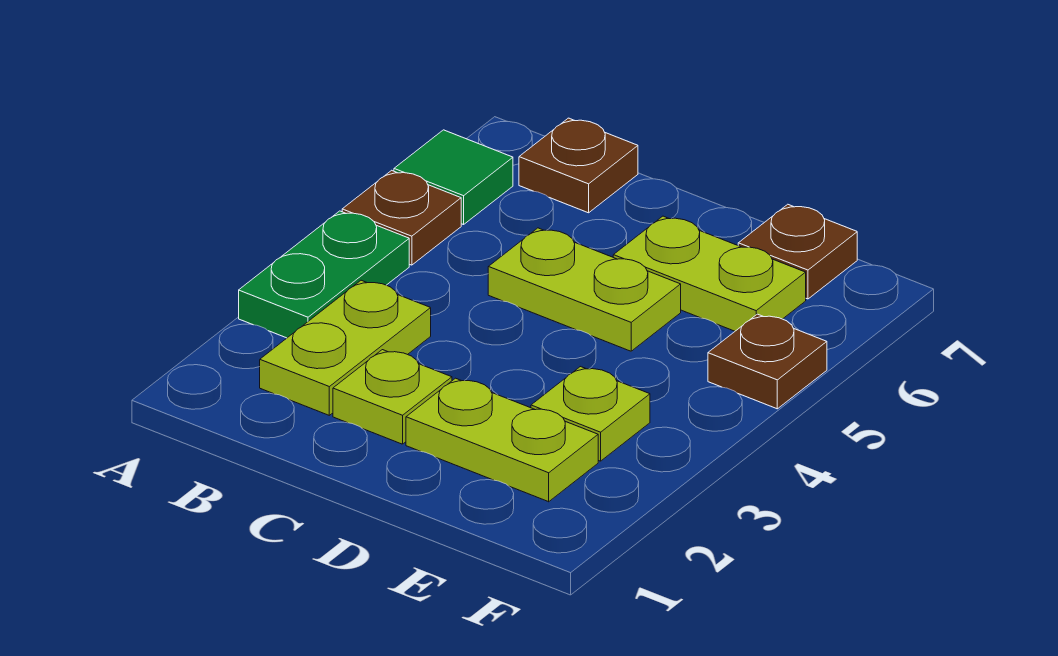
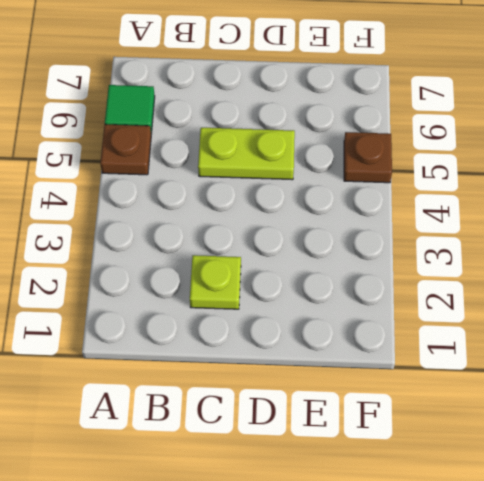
none -> green plate A3:A4 level 1
none -> lime plate B2:B3 level 1
none -> brown plate B7 level 1

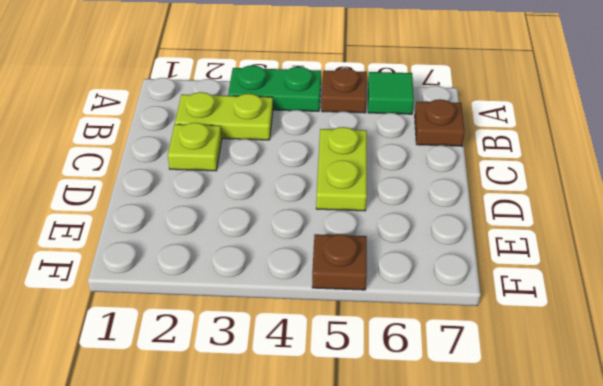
none -> lime plate D2:E2 level 1
none -> lime plate D6:E6 level 1
none -> lime plate E3 level 1

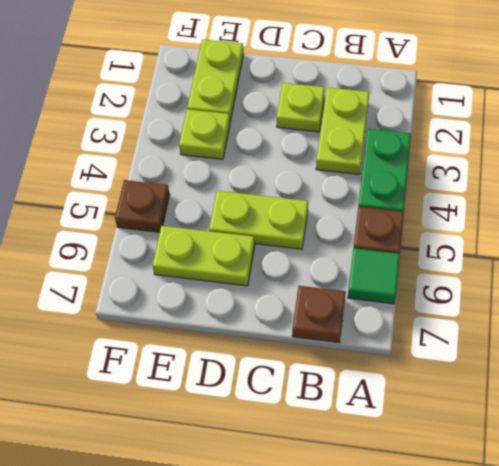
lime plate E1:E2 level 1 -> lime plate D2:E2 level 1
none -> brown plate E7 level 1

